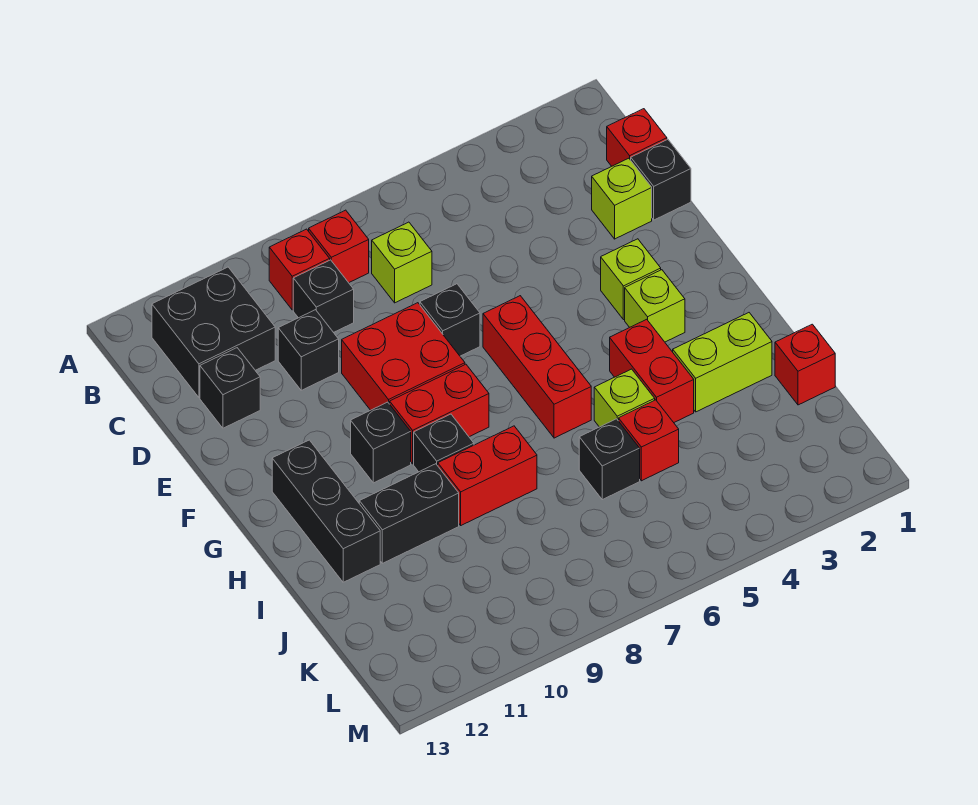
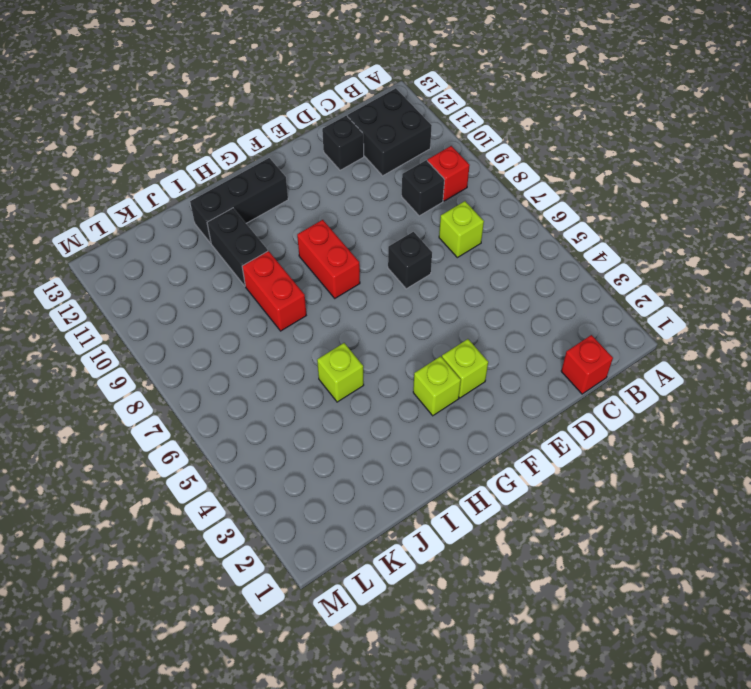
none -> red brick B8 level 1
none -> black brick D1 level 1
none -> lime brick D2 level 1

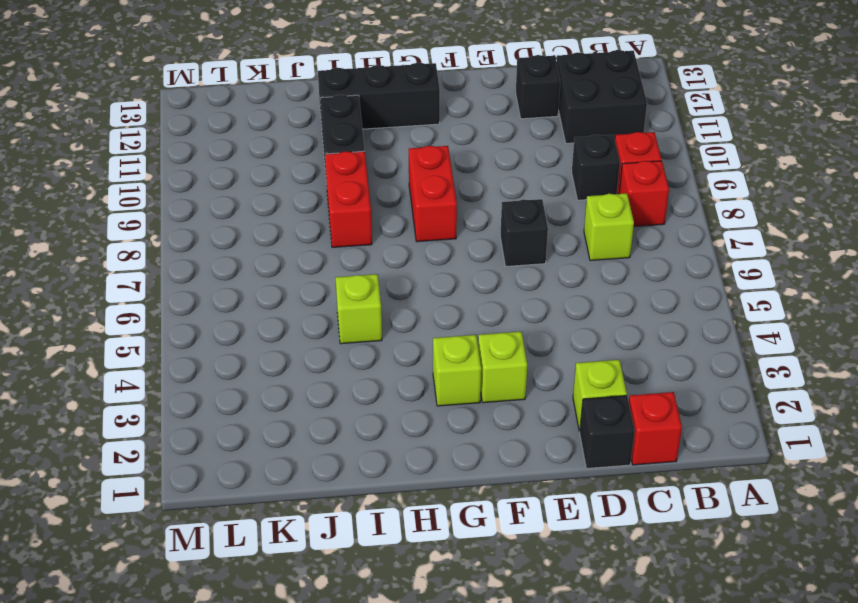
none -> black brick D10 level 1
none -> red brick E8:F9 level 1
none -> red brick F6:H6 level 1

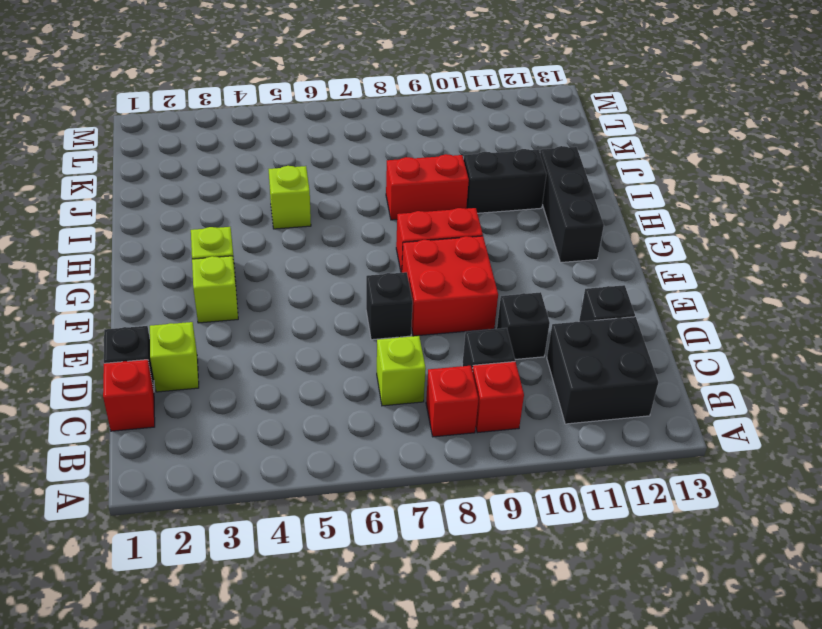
none -> red brick F6:H6 level 1
none -> black brick G10 level 1
none -> red brick H4:I4 level 1

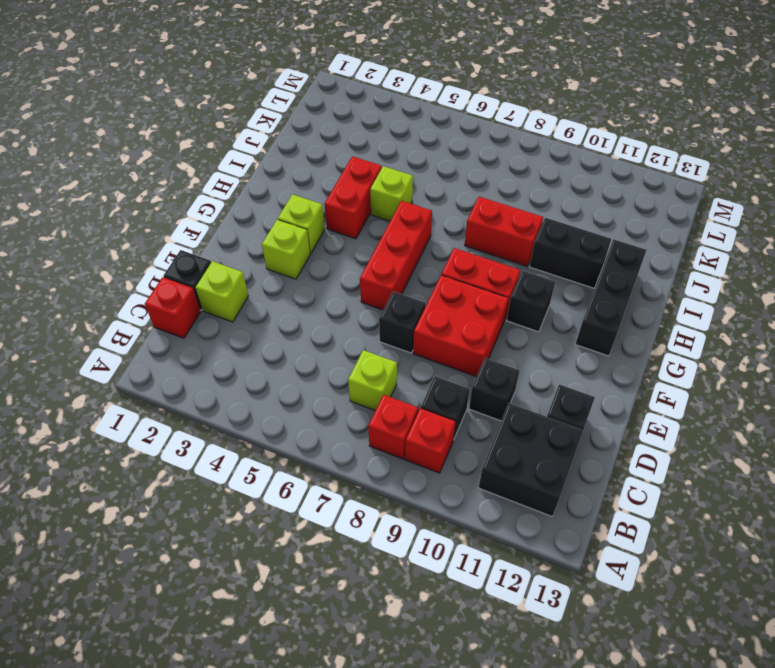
none -> black brick H9 level 1
none -> lime brick I2:I3 level 1
none -> red brick J1 level 1

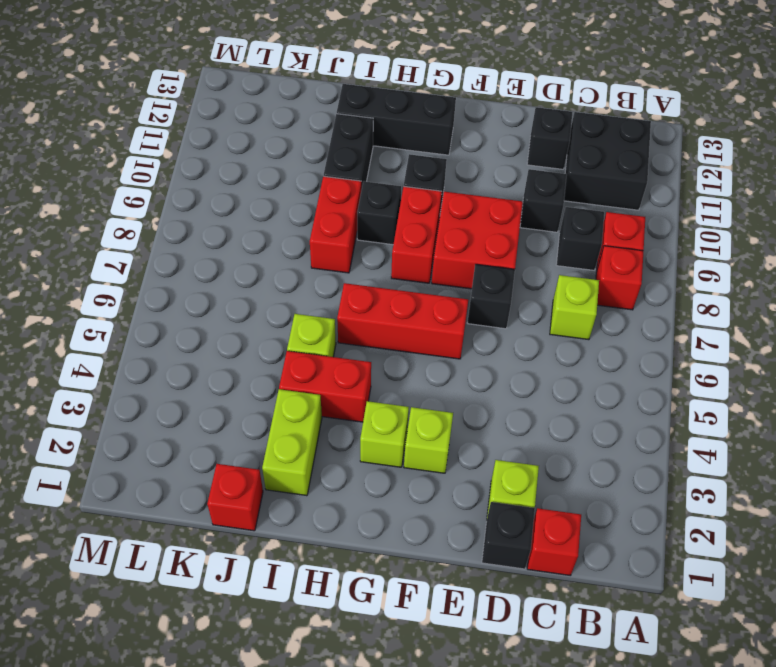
none -> red brick J5 level 1
none -> black brick J6 level 1

